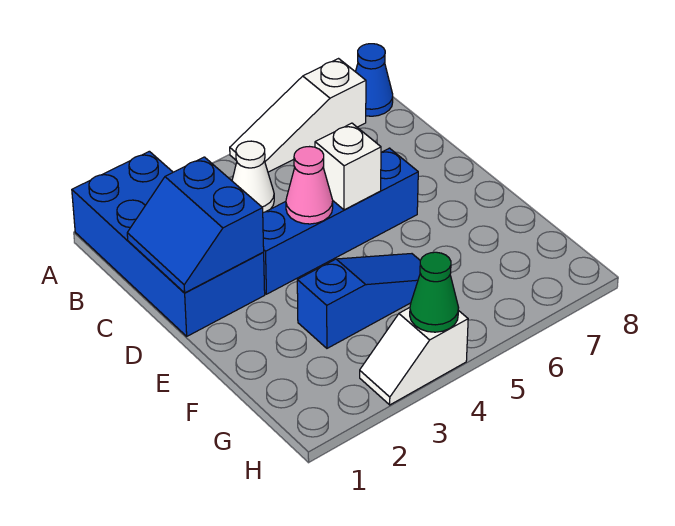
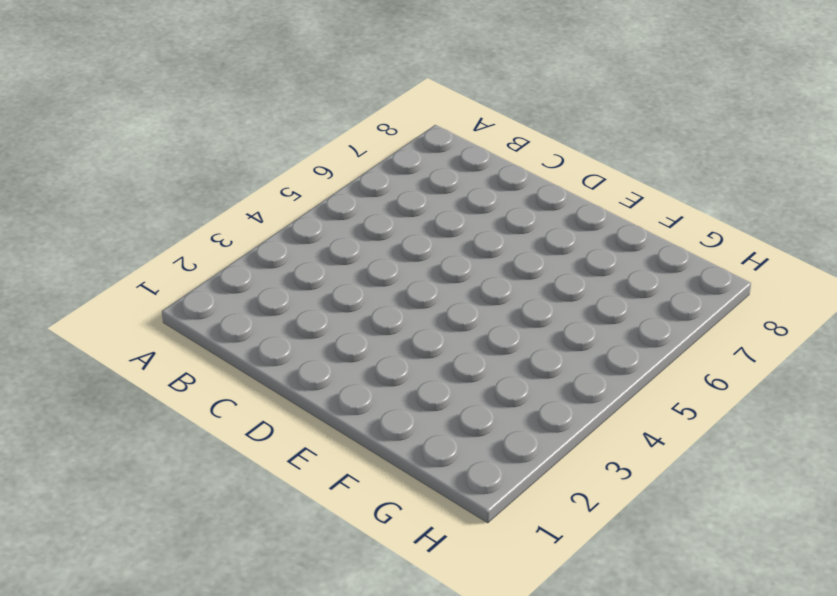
none -> blue brick A1:D2 level 1
none -> white slope A5:A7 level 1 top 7

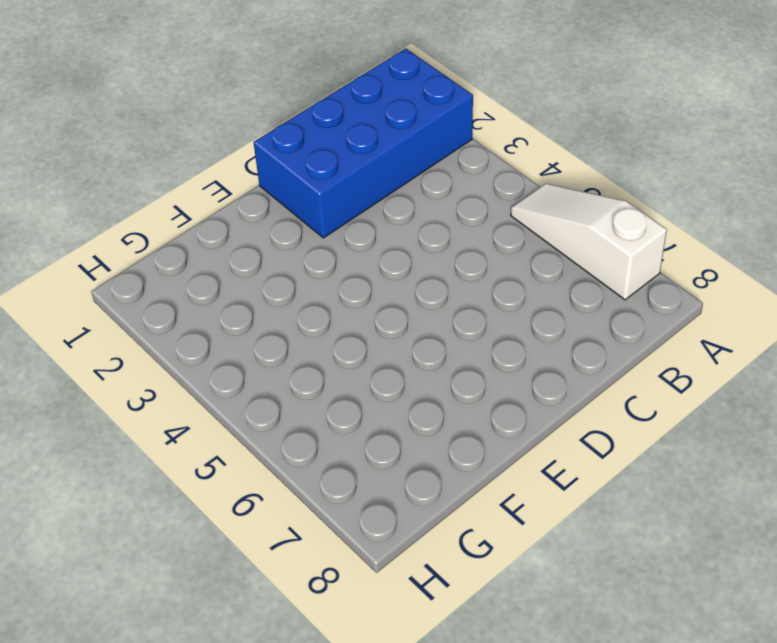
none -> blue cone A8 level 1
none -> white cone B4 level 1

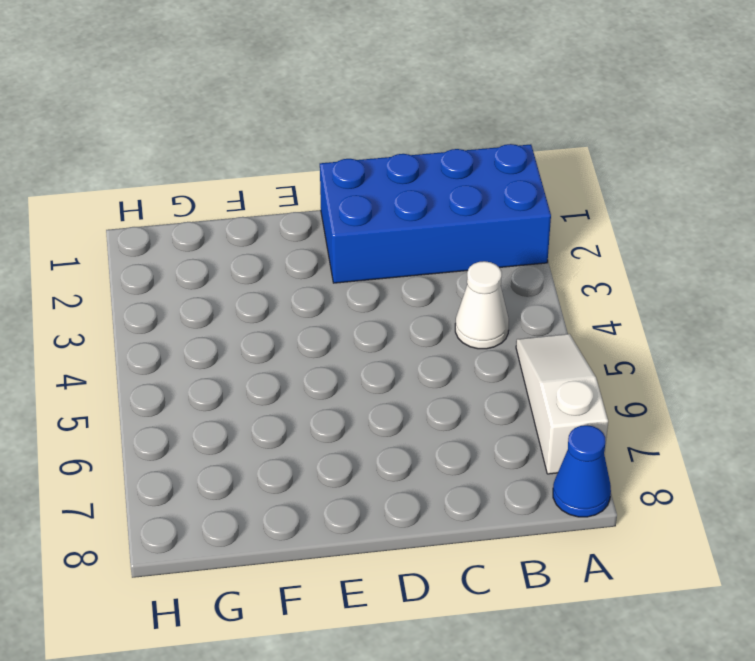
none -> blue brick D3:D6 level 1
none -> blue slope F3:F5 level 1 top 3

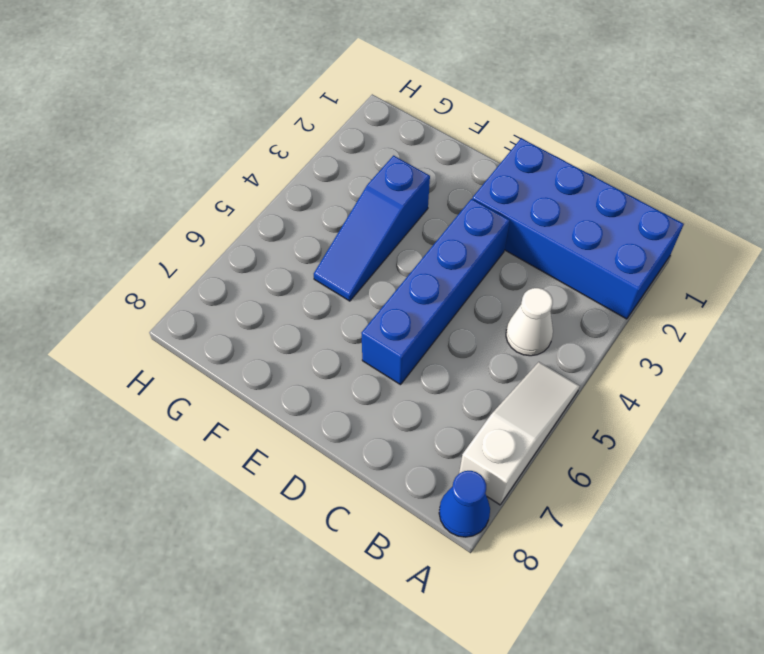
none -> white slope H3:H4 level 1 top 4
none -> blue slope C1:D2 level 2 top 2

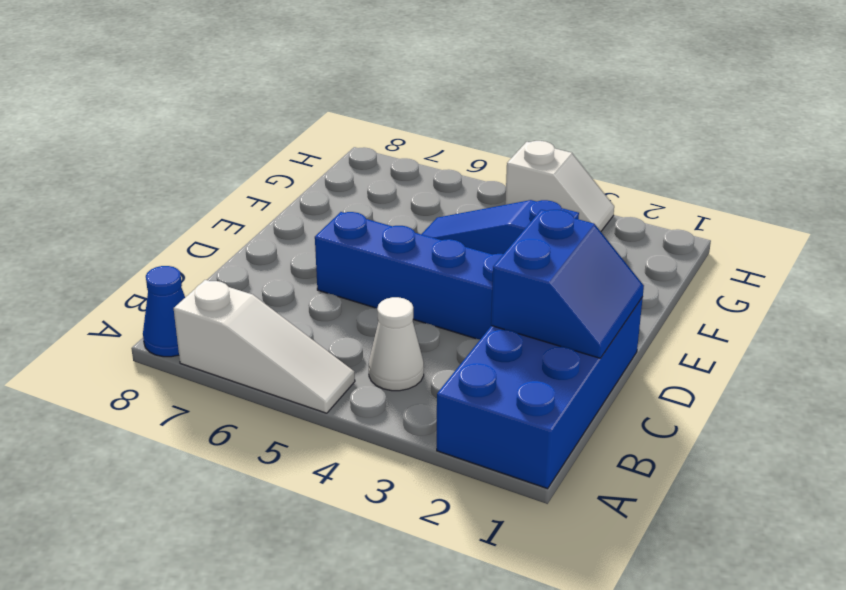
none -> pink cone D4 level 2
none -> white brick D5 level 2

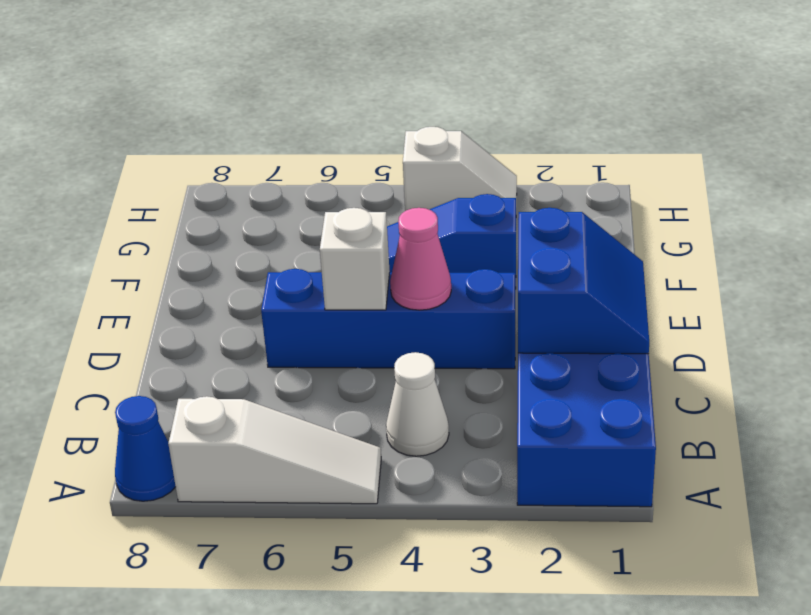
none -> green cone H4 level 2

